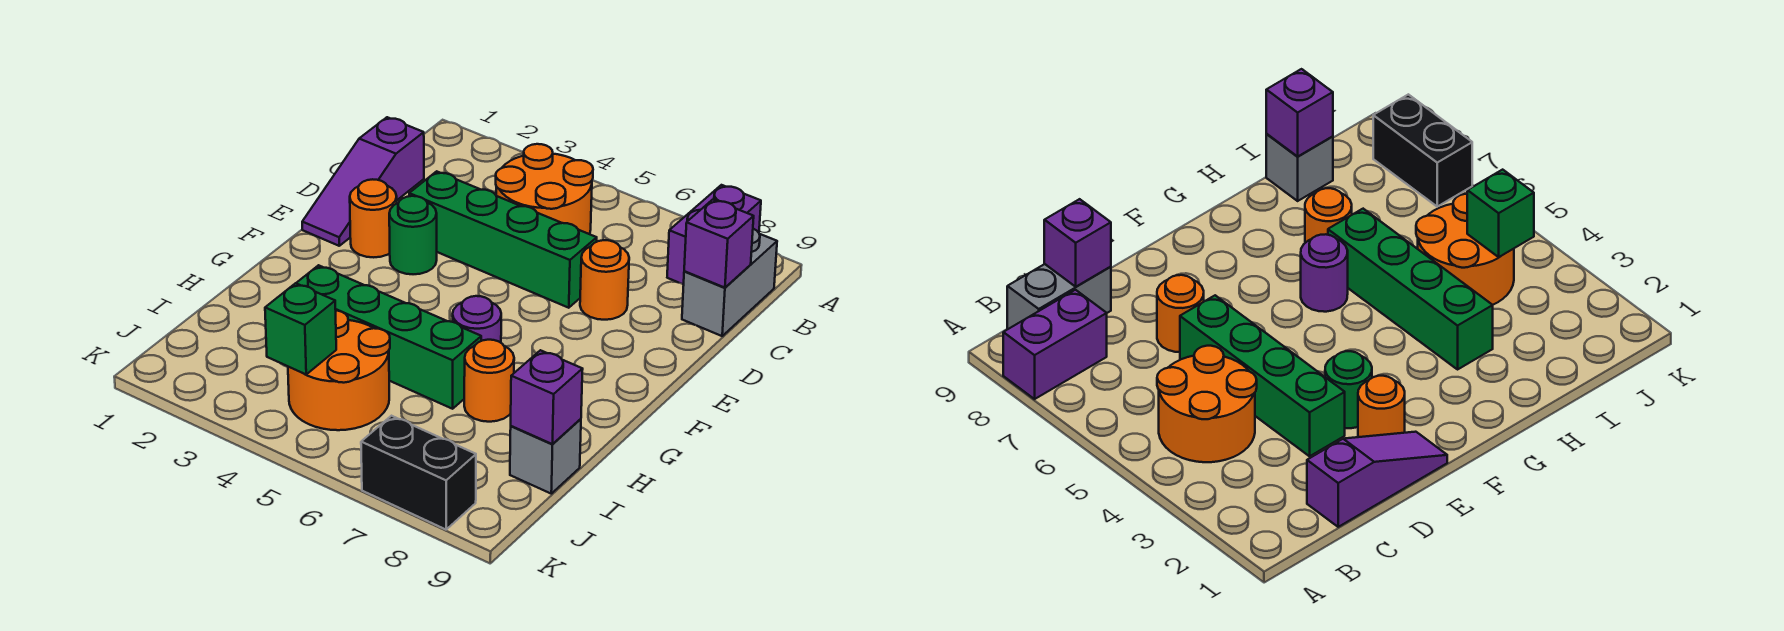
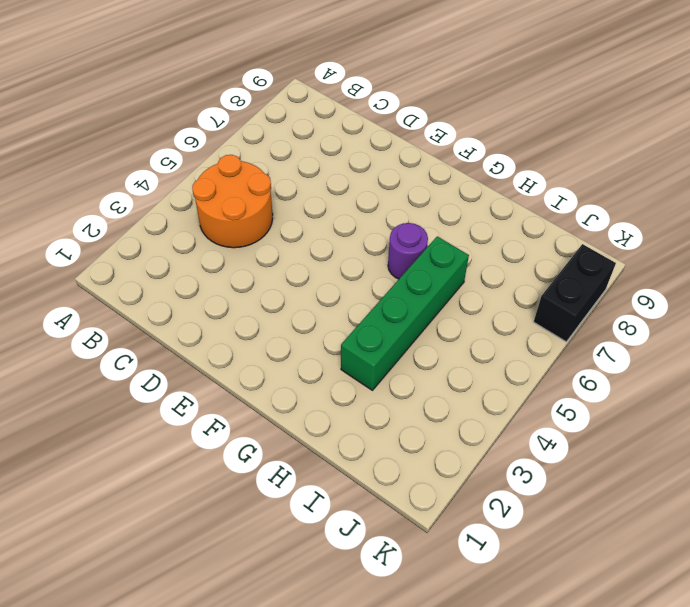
none -> purple brick A8:B8 level 1
none -> grey brick B9:C9 level 1
none -> purple slope C1:E1 level 1 top C

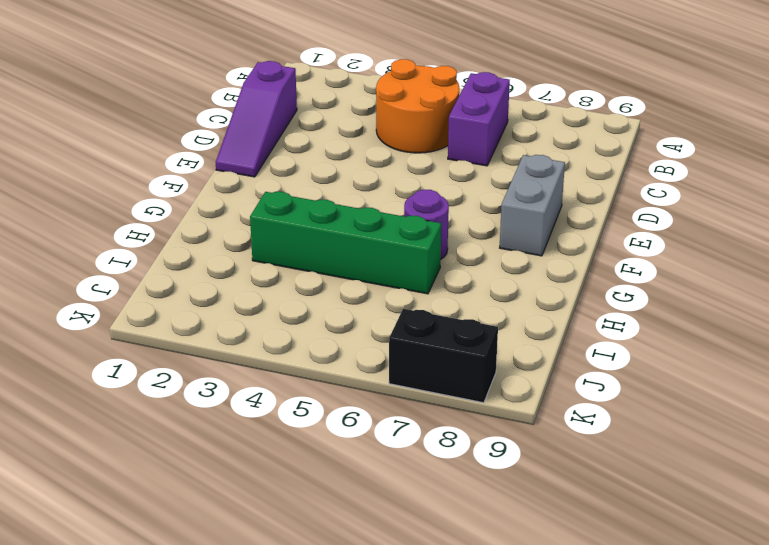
purple brick B6:C6 level 1 -> purple brick A8:B8 level 1
grey brick E8:F8 level 1 -> grey brick B9:C9 level 1
none -> green brick D3:D6 level 1
none -> orange round brick D7 level 1
none -> orange round brick E2 level 1

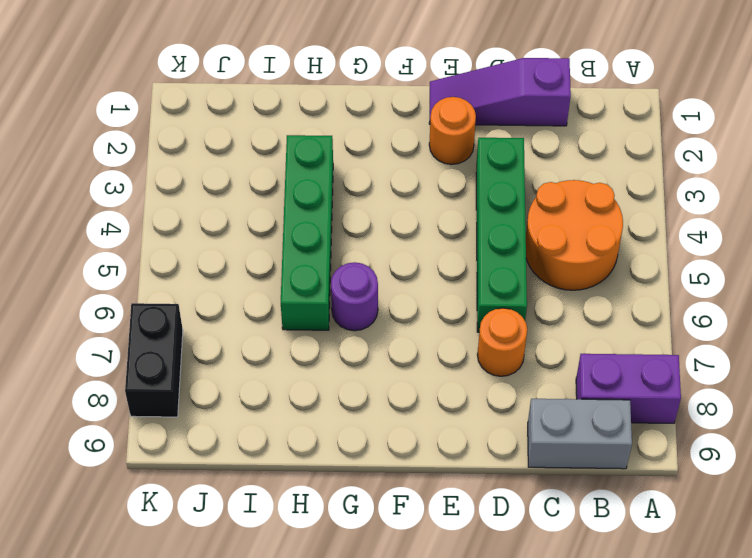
none -> green round brick E3 level 1
none -> orange round brick H7 level 1
none -> orange round brick I4:J5 level 1

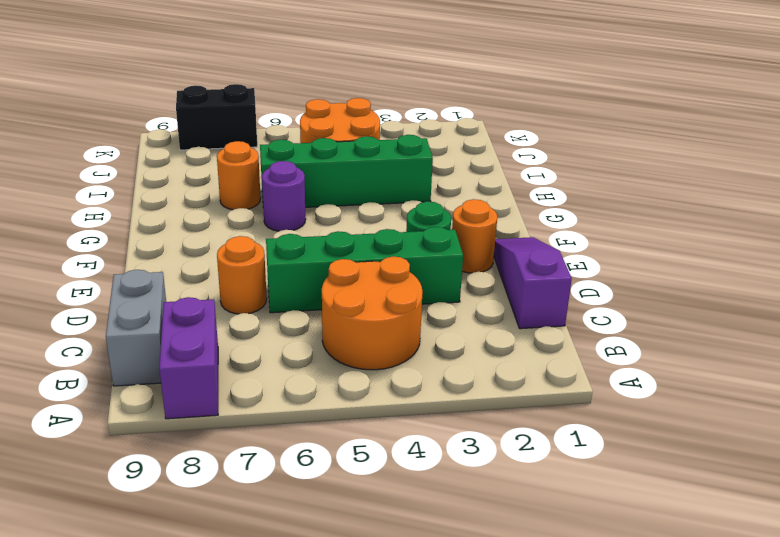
none -> grey brick I9 level 1
none -> purple brick C9 level 2
none -> purple brick I9 level 2

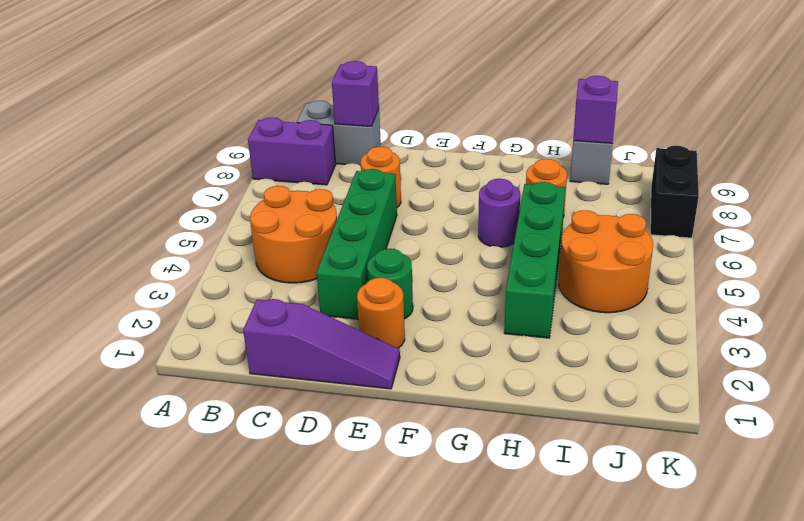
none -> green brick J4 level 2

